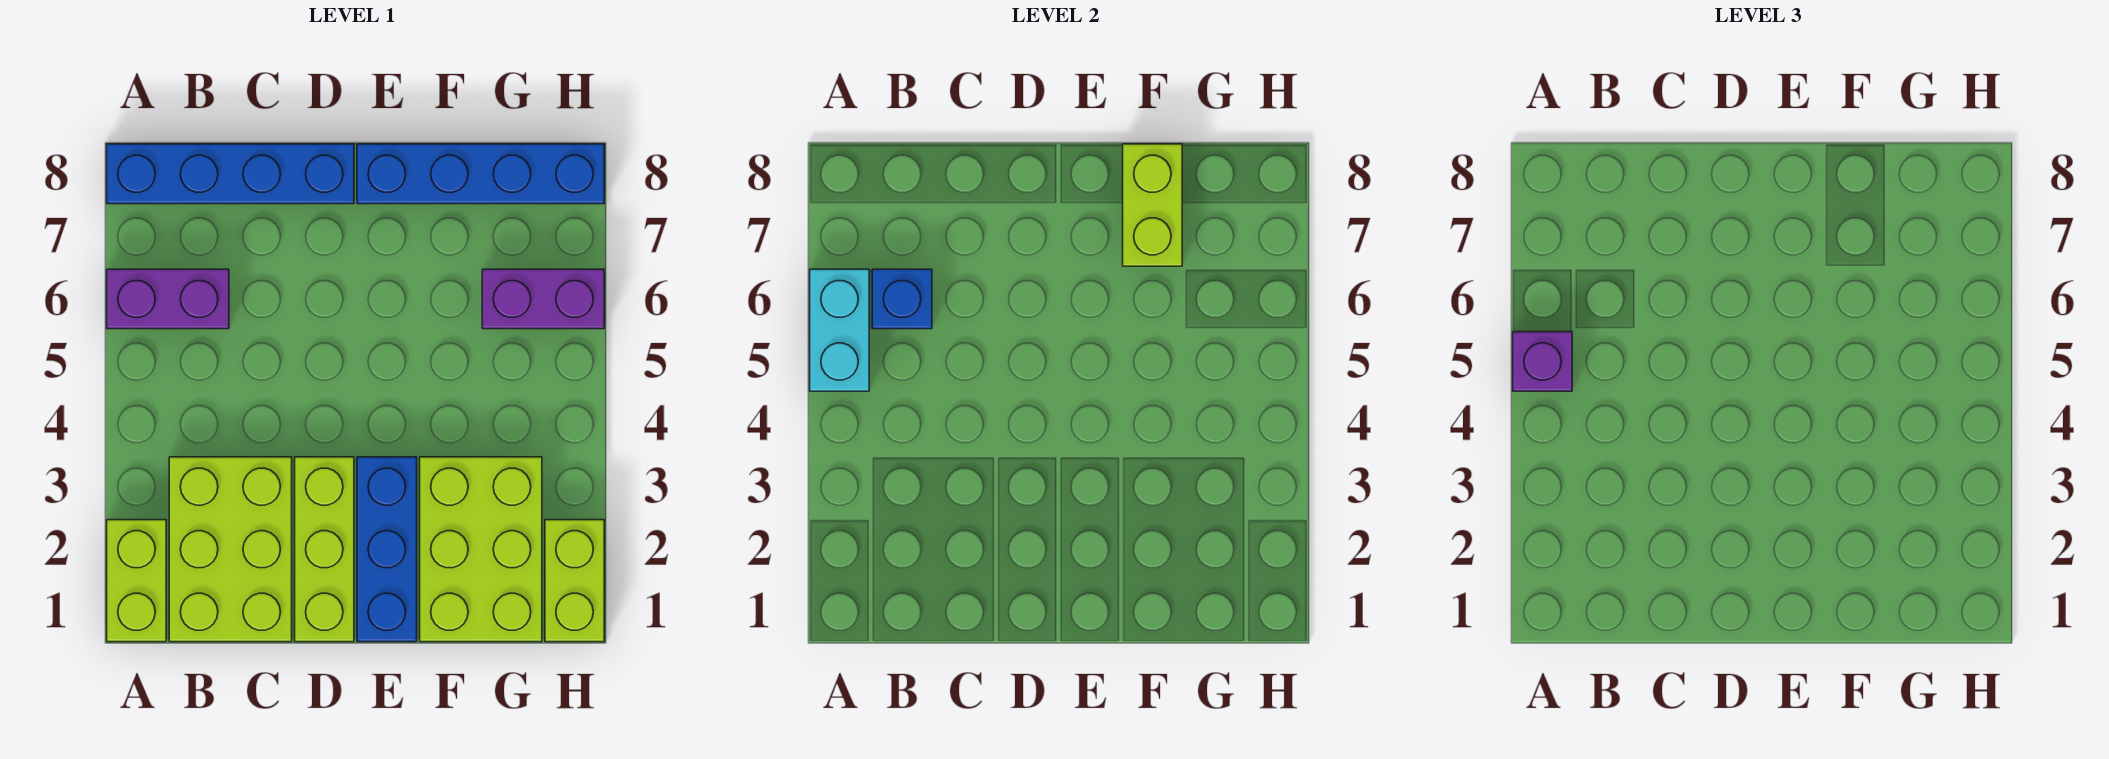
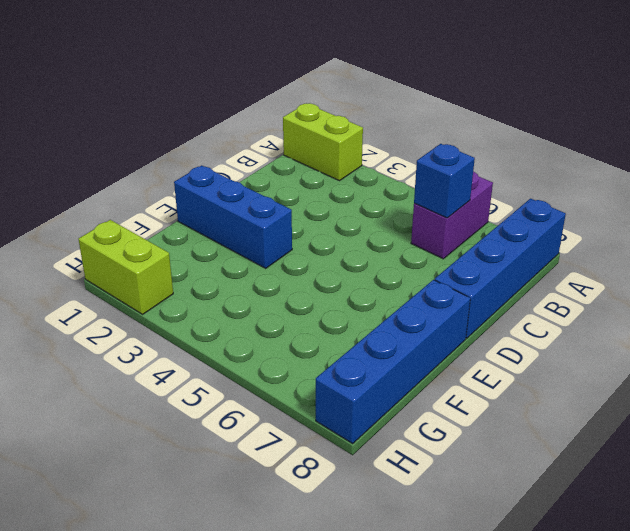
none -> lime brick B1:C3 level 1
none -> lime brick D1:D3 level 1
none -> lime brick F1:G3 level 1

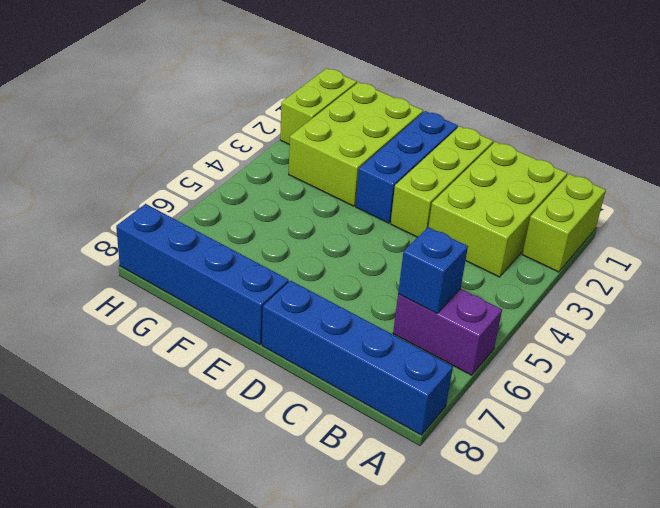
none -> purple brick G6:H6 level 1
none -> cyan brick A5:A6 level 2
none -> lime brick F7:F8 level 2

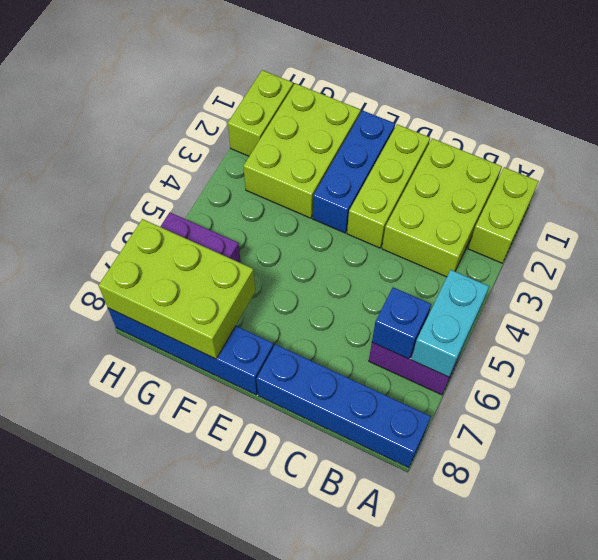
lime brick F7:H8 level 2 -> lime brick F7:F8 level 2
none -> purple brick A5 level 3

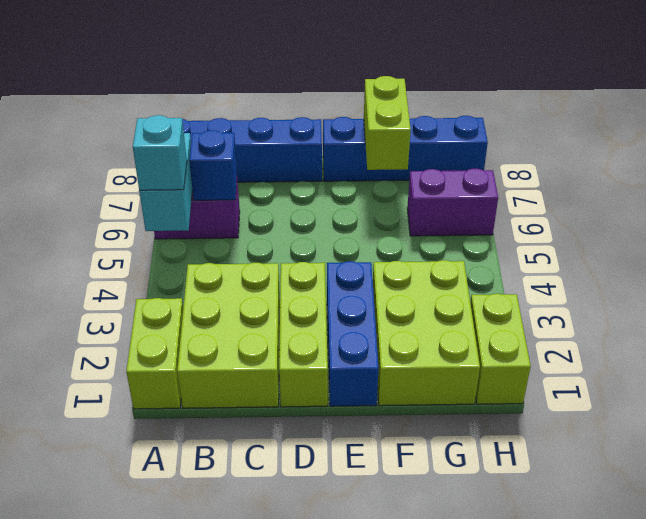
cyan brick A5 level 3 -> purple brick A5 level 3

